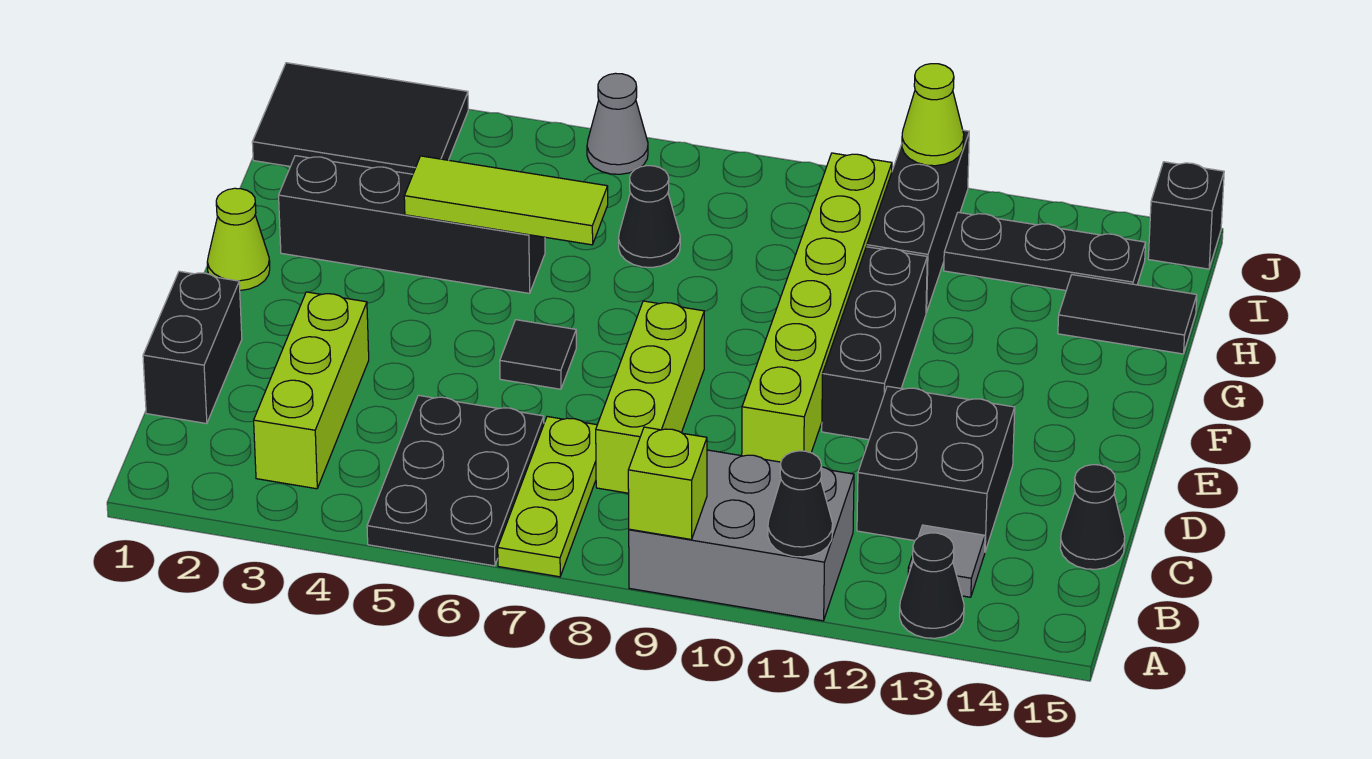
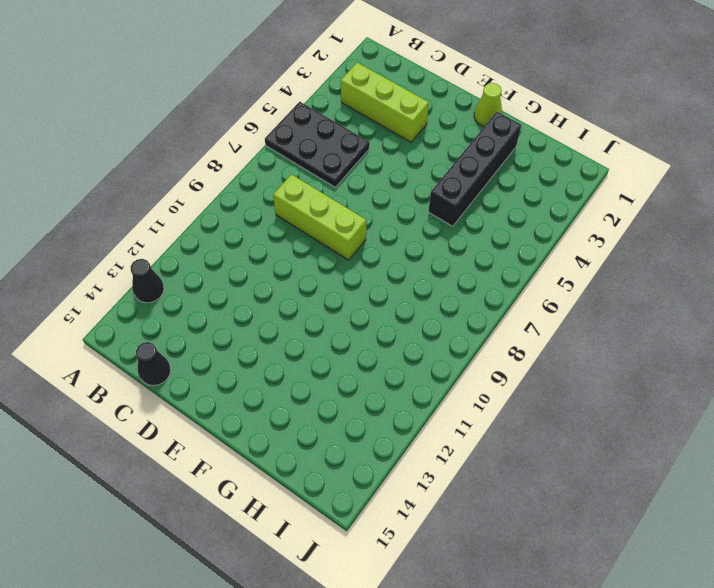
none -> lime plate A7:C7 level 1
none -> grey brick A9:B11 level 1
none -> grey tile B13 level 1

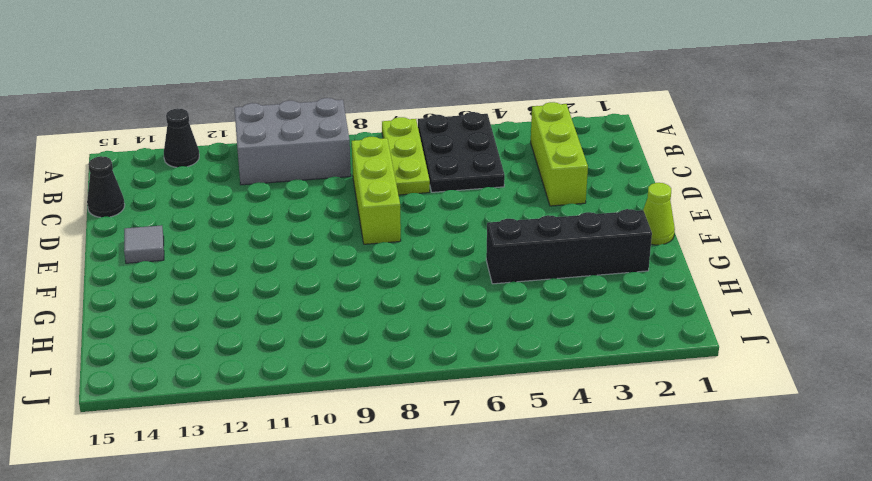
grey tile E14 level 1 -> grey tile B13 level 1
none -> black brick C1:D1 level 1
none -> black brick C12:D13 level 1
none -> lime brick D10:I10 level 1

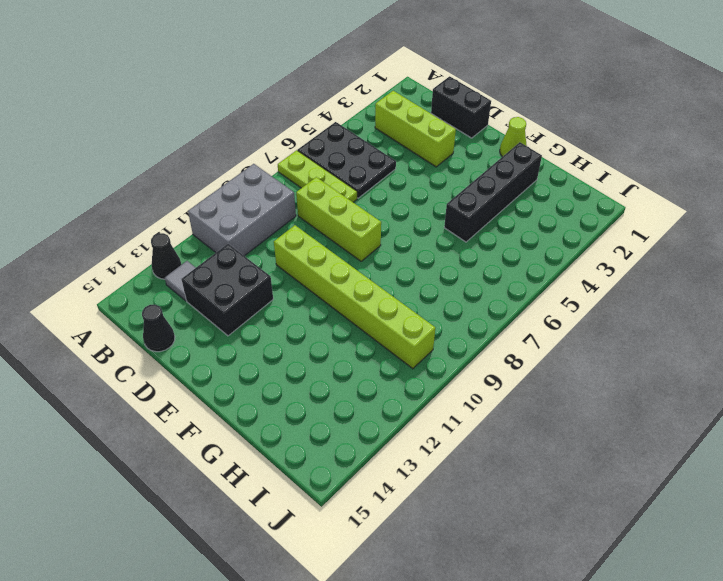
none -> black tile E6 level 1
none -> black brick E11:G11 level 1
none -> black cone H7 level 1

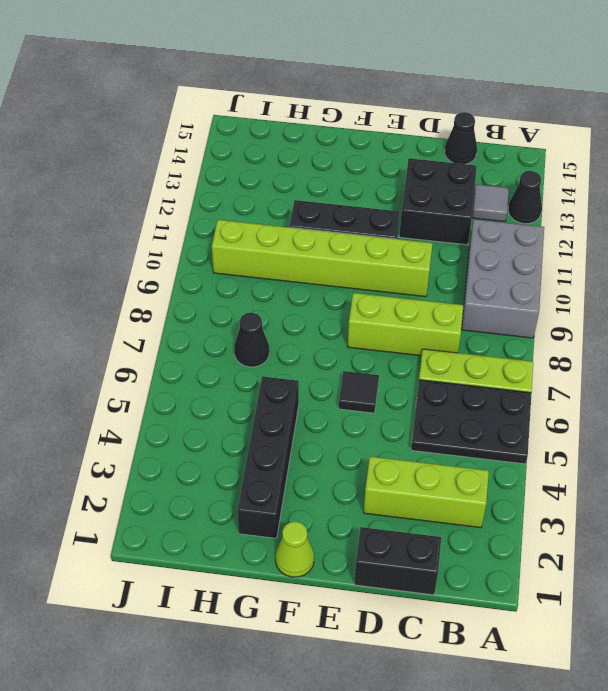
none -> black brick H11:J11 level 1
none -> black tile H14:H15 level 1
none -> black tile I1:J3 level 1

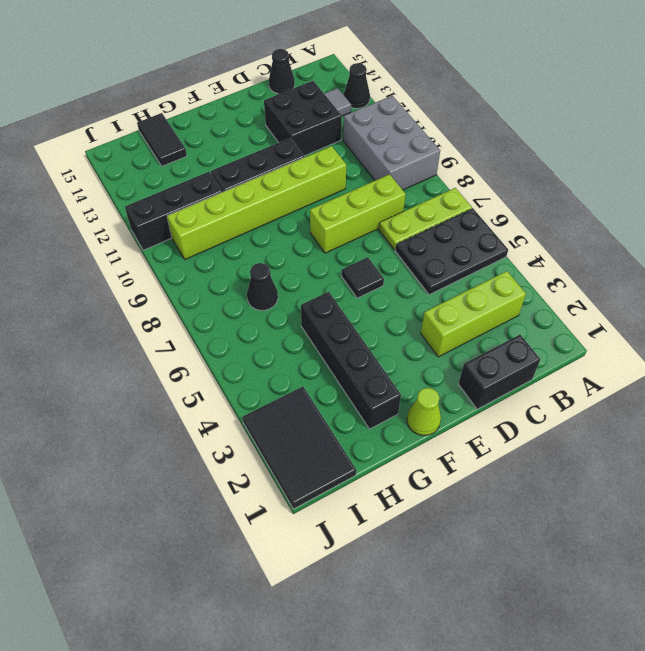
none -> black plate I12:I14 level 1
none -> grey cone J6 level 1
none -> black brick J15 level 1

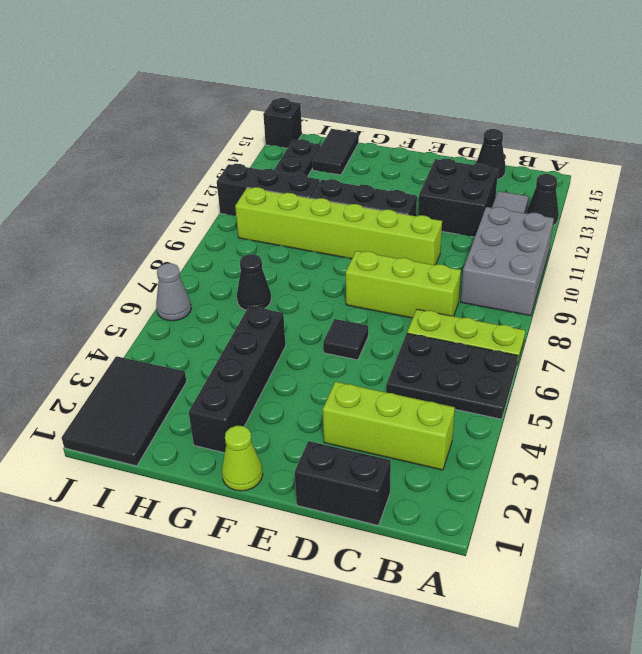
none -> lime brick A9 level 2
none -> black cone A11 level 2
none -> lime tile G4:G6 level 2

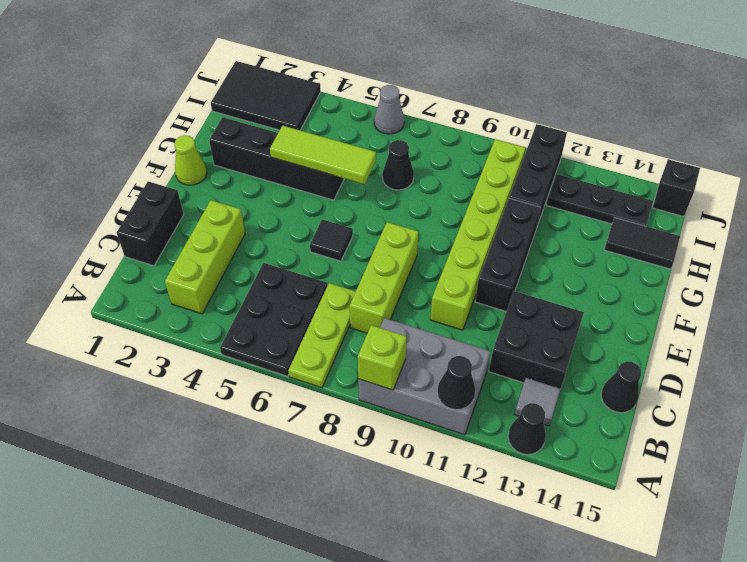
none -> lime cone J11 level 2

